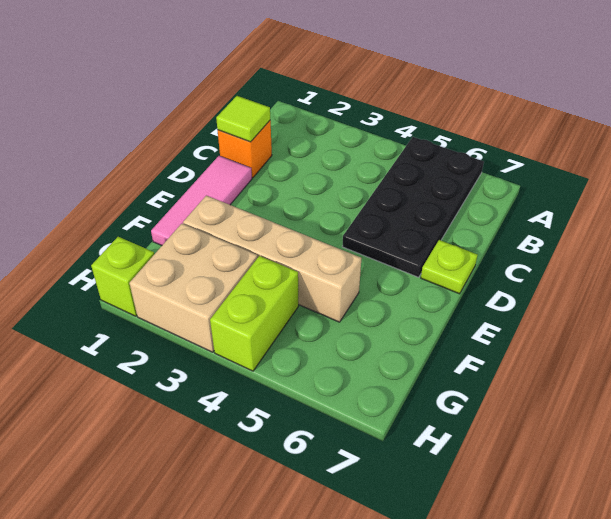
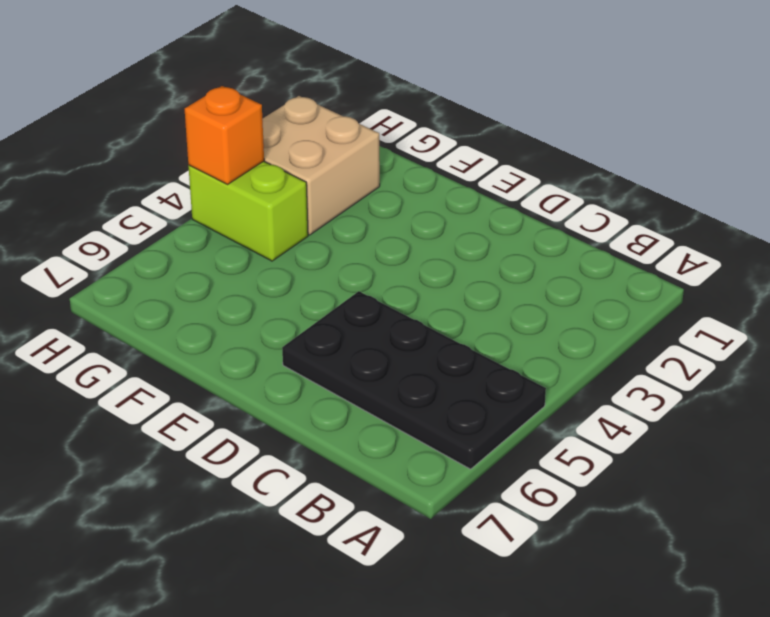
orange brick H4 level 2 -> orange brick C1 level 1
none -> pink tile D1:F1 level 1
none -> lime plate D7 level 1

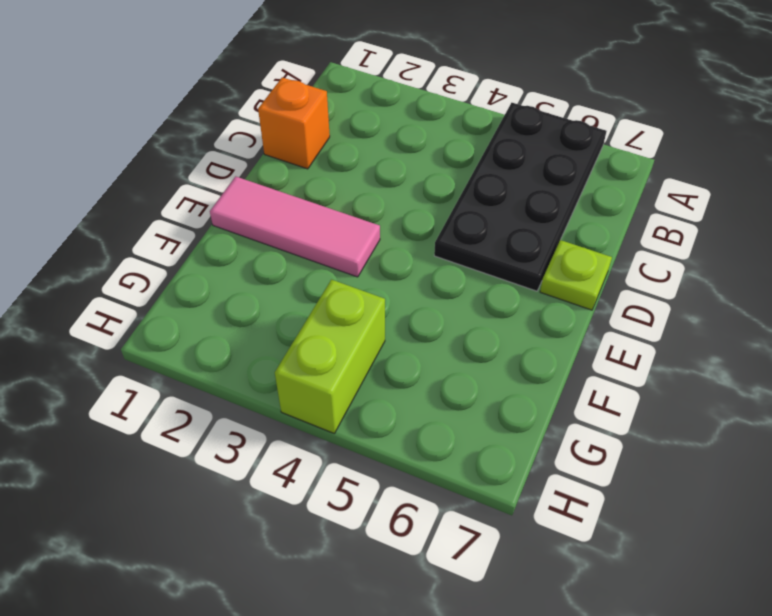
pink tile E1:E3 level 1 -> pink tile D1:F1 level 1
none -> tan brick F2:F5 level 1
none -> tan brick G2:H3 level 1

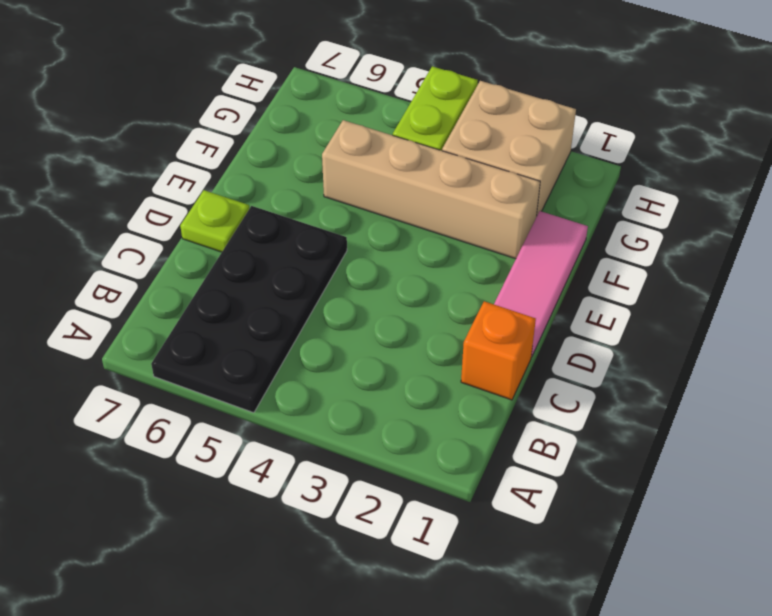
none -> lime brick H1 level 1
none -> lime tile C1 level 2

